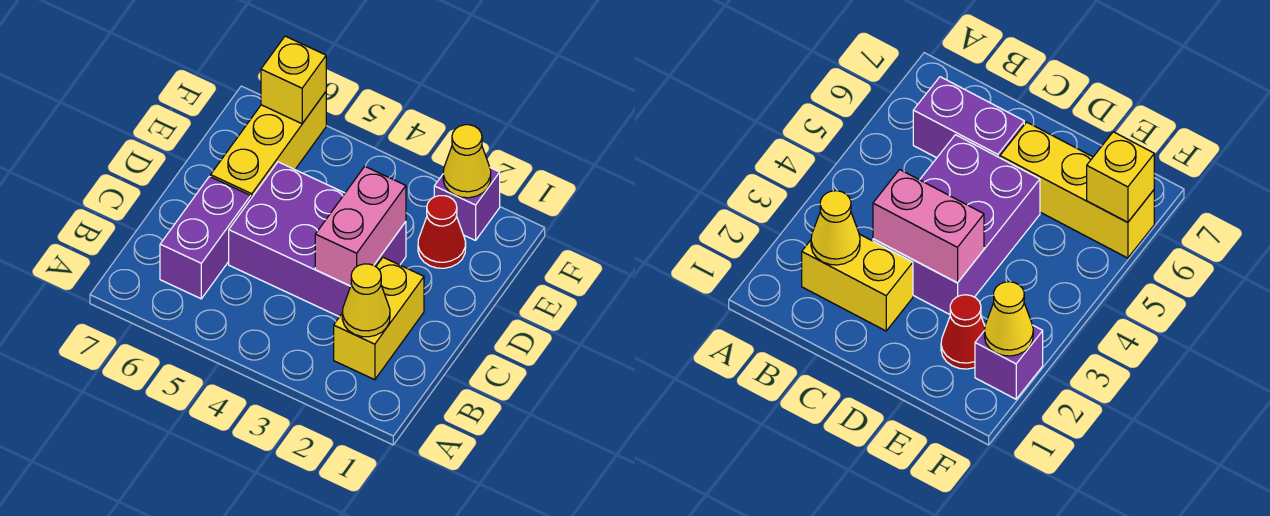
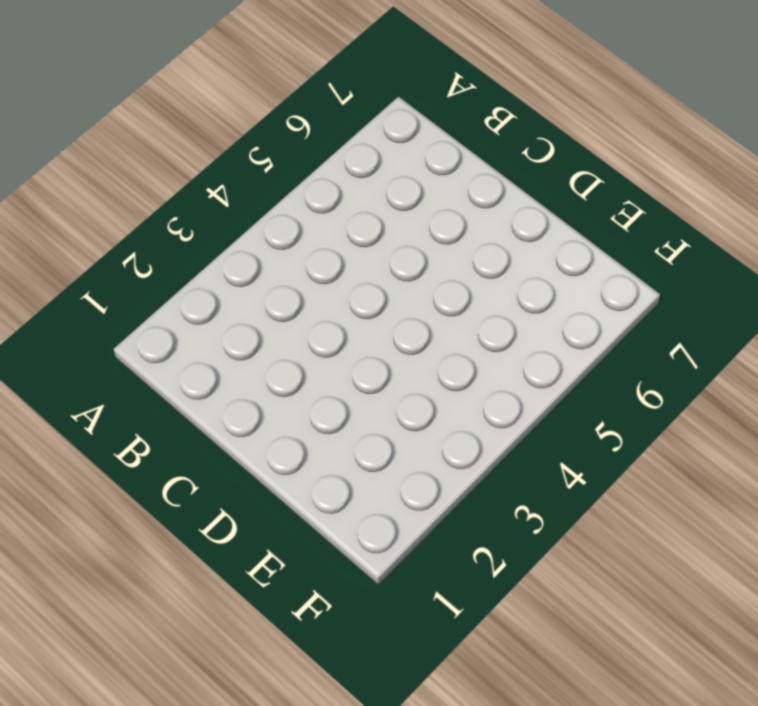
none -> yellow brick B2:C2 level 1
none -> purple brick B6:C6 level 1

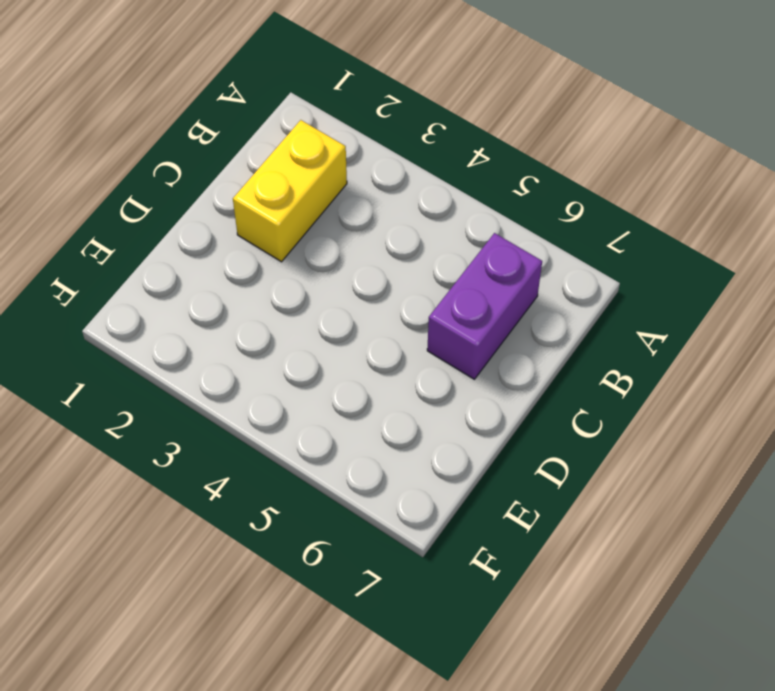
none -> purple brick C3:D5 level 1
none -> yellow brick D6:F6 level 1

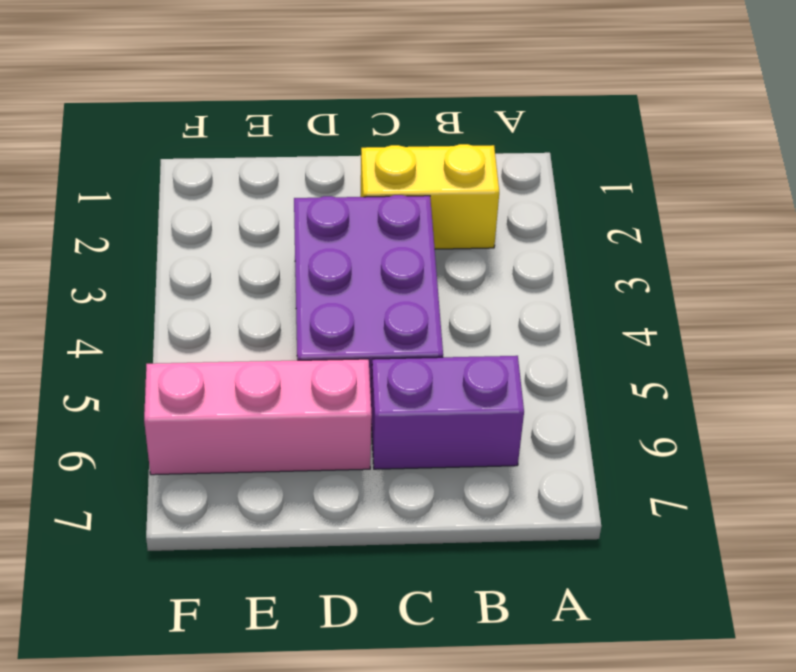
pink brick D6:F6 level 1 -> yellow brick D6:F6 level 1
none -> red cone E2 level 1
none -> purple brick F2 level 1

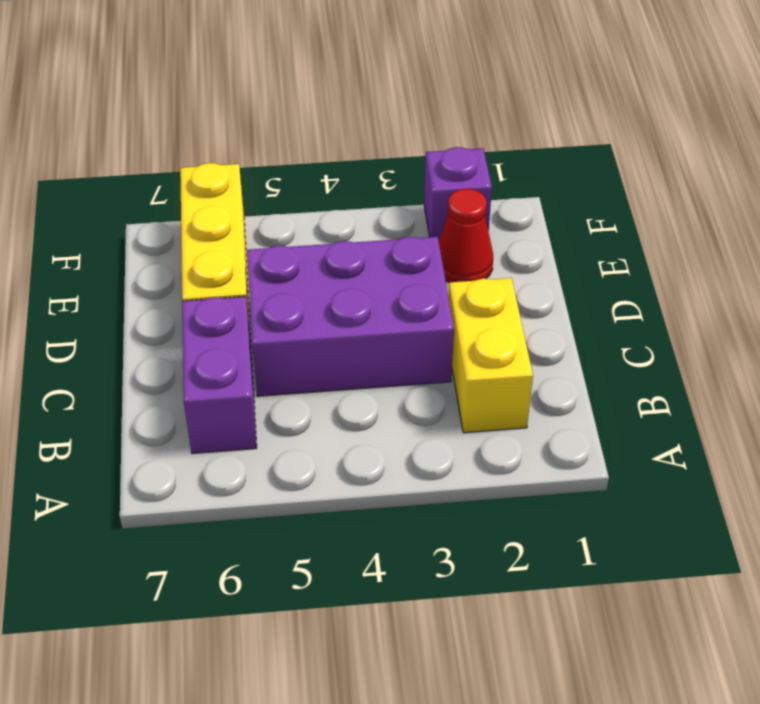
none -> yellow cone B2 level 2
none -> pink brick C3:D3 level 2

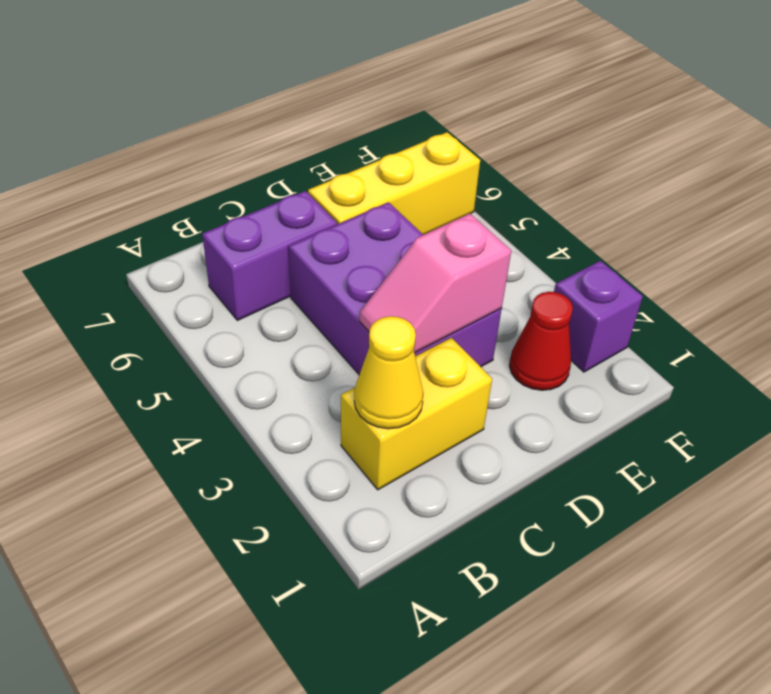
pink slope C3:D3 level 2 top D -> pink brick C3:D3 level 2
none -> yellow cone F2 level 2
none -> yellow brick F6 level 2

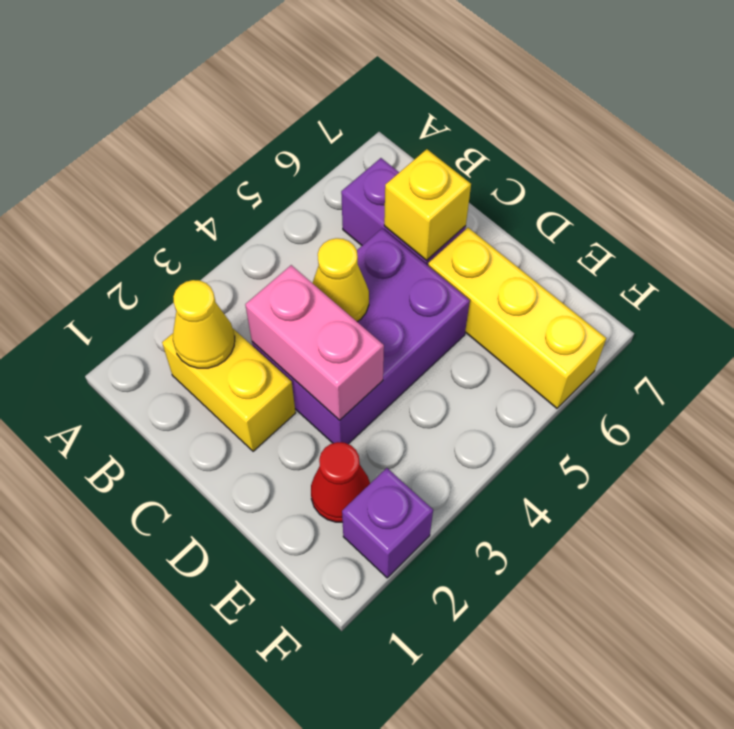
yellow cone C4 level 2 -> yellow cone F2 level 2
yellow brick C6 level 2 -> yellow brick F6 level 2

